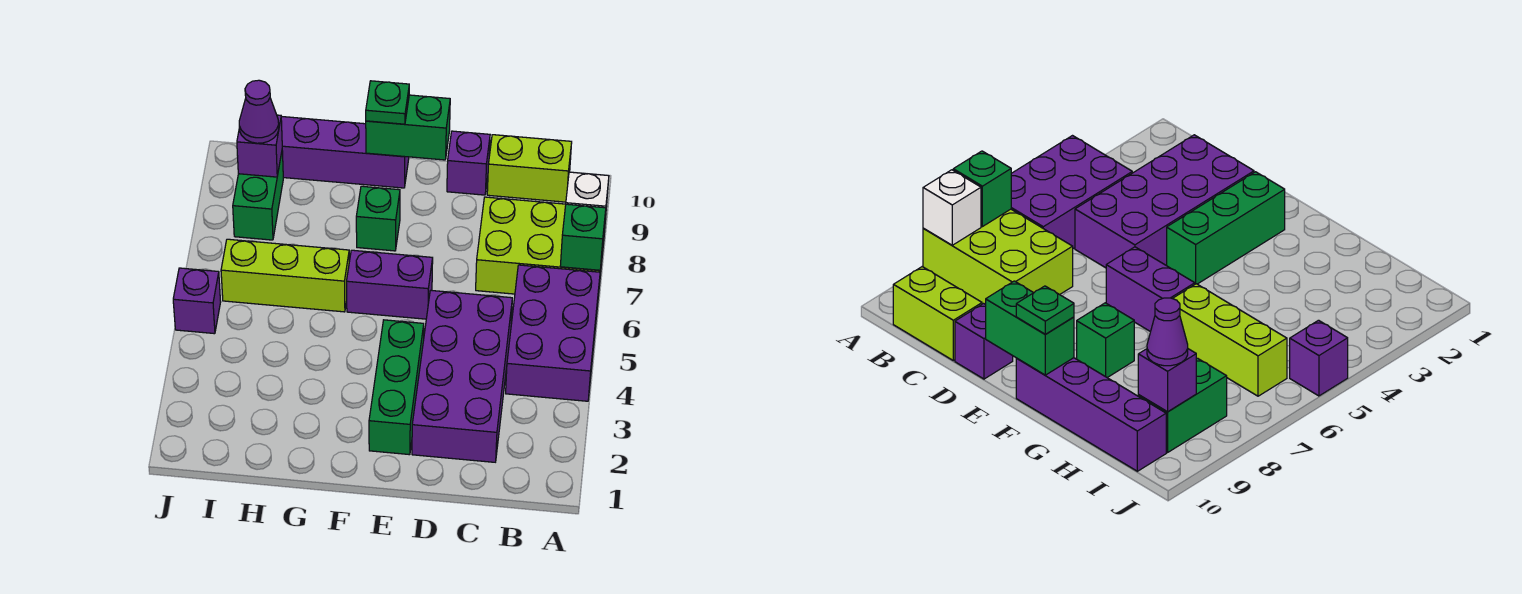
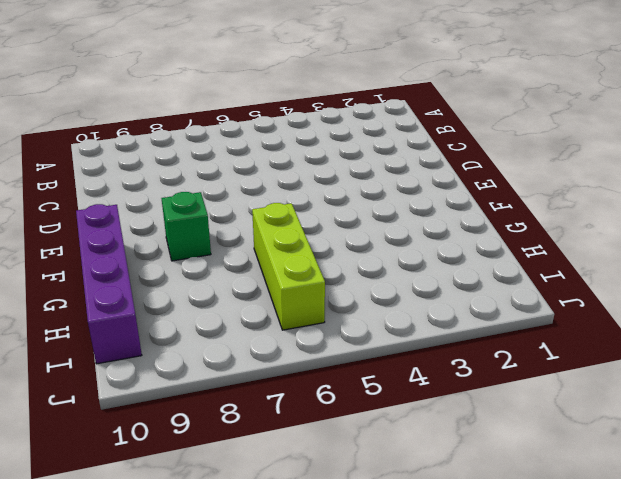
none -> purple brick A4:B6 level 1
none -> lime brick A7:C8 level 1
none -> lime brick B10:C10 level 1

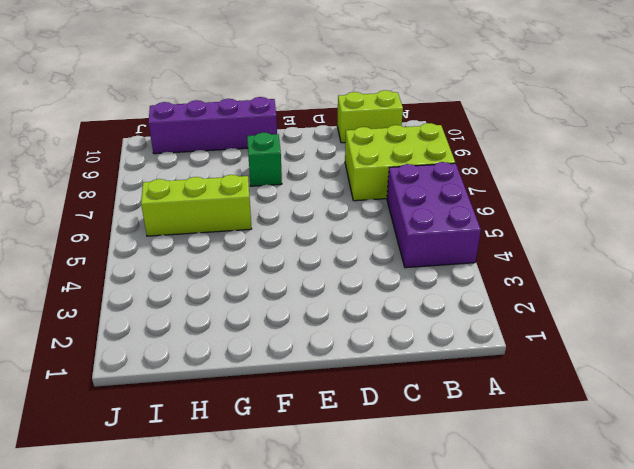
none -> purple brick C2:D5 level 1
none -> purple brick D10 level 1
none -> green brick E2:E4 level 1

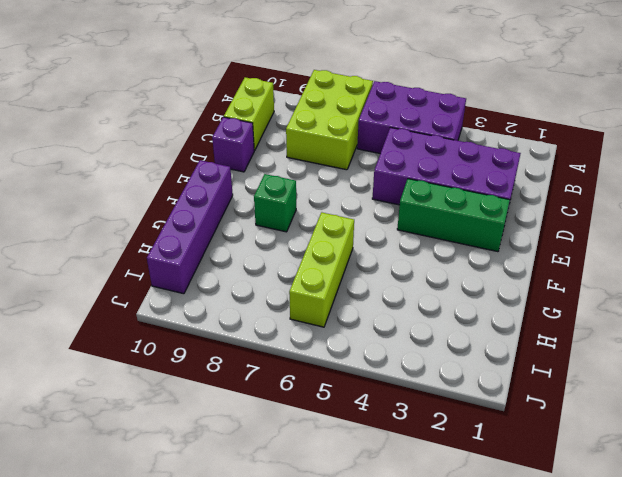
none -> purple brick E6:F6 level 1
none -> green brick I8:I9 level 1
none -> purple brick J5 level 1

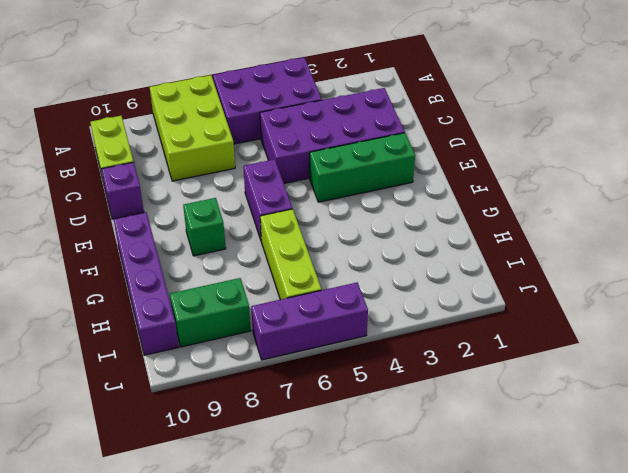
purple brick J5:J7 level 1 -> purple brick J5 level 1
none -> green brick A7 level 2
none -> white brick A8 level 2
none -> green brick E10:F10 level 2

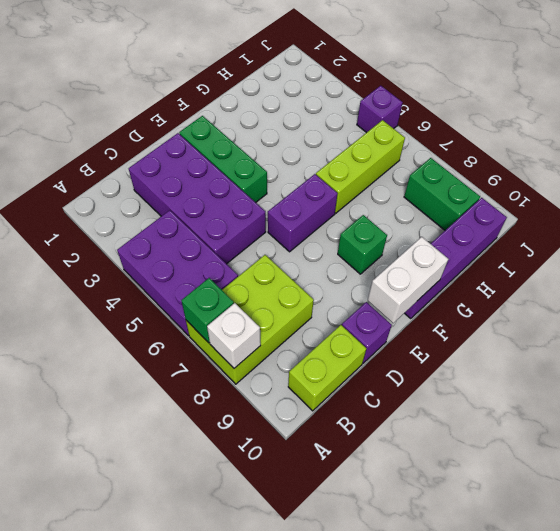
white brick E10:F10 level 2 -> green brick E10:F10 level 2
none -> purple brick I9 level 2
none -> green plate F10 level 3
none -> purple cone I9 level 3

